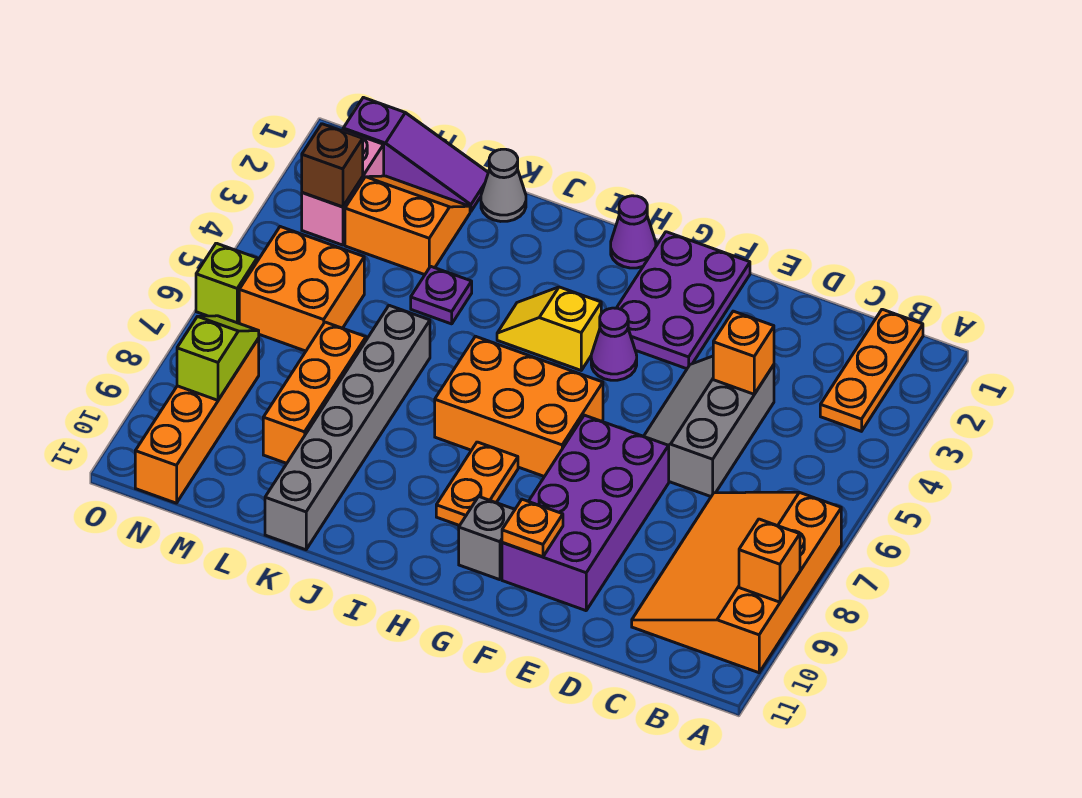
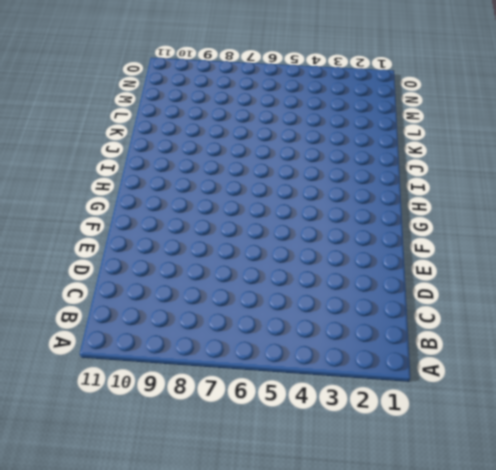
none -> orange slope A7:C10 level 1 top A
none -> orange plate B1:B3 level 1
none -> grey slope D4:E6 level 1 top D

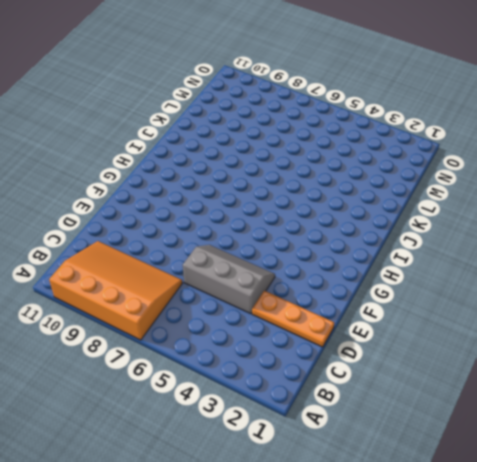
orange plate D1:D3 level 1 -> orange plate B1:B3 level 1
none -> purple brick E7:F10 level 1
none -> purple plate F1:G3 level 1
none -> purple cone G4 level 1

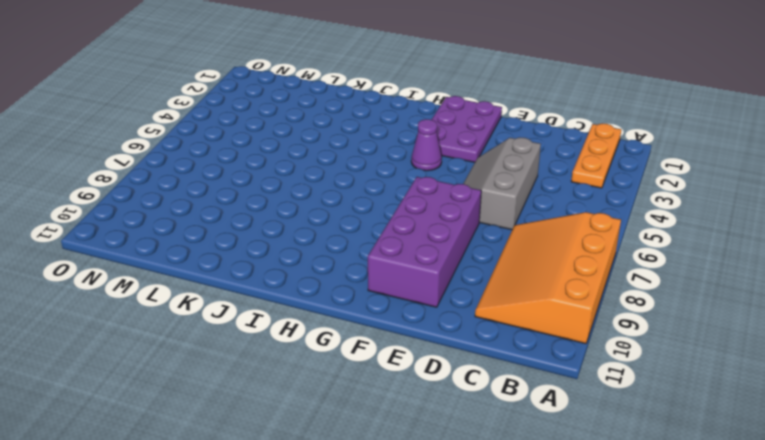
none -> orange brick G6:I7 level 1
none -> grey brick G10 level 1
none -> purple cone H1 level 1

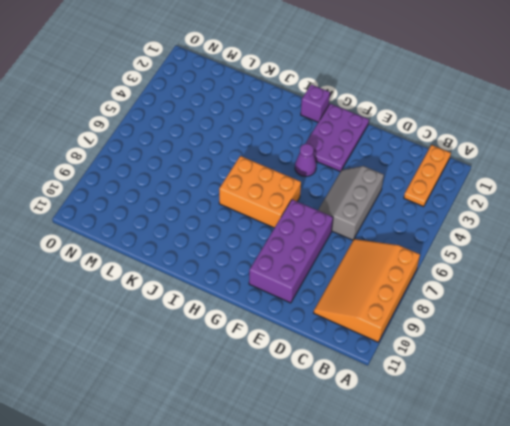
purple brick H1 level 1 -> purple cone H1 level 1
none -> grey brick G10 level 1
none -> yellow slope H4:I4 level 1 top H
none -> orange plate H8:H9 level 1

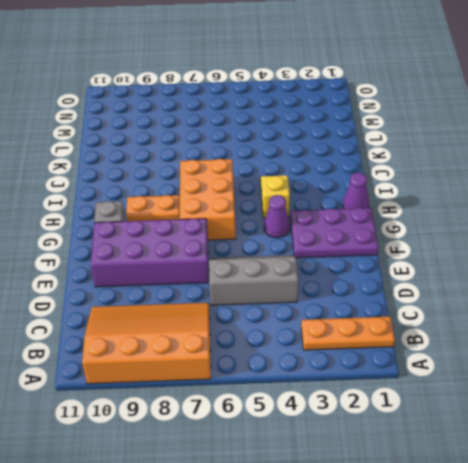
none -> grey cone K1 level 1
none -> purple plate K4 level 1
none -> grey brick K6:K11 level 1

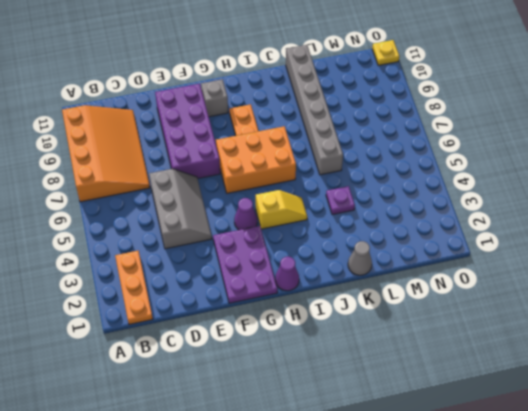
yellow plate O11 level 1 -> none
none -> purple slope L1:N1 level 1 top N
none -> orange slope L2:M3 level 1 top 3
none -> orange brick L7:L9 level 1

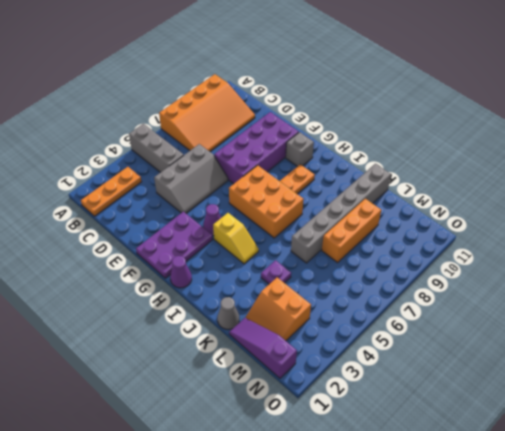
grey brick A5:C5 level 1 -> none
none -> orange brick M5:N6 level 1
none -> pink brick N2:N3 level 1
none -> orange brick N8:N11 level 1

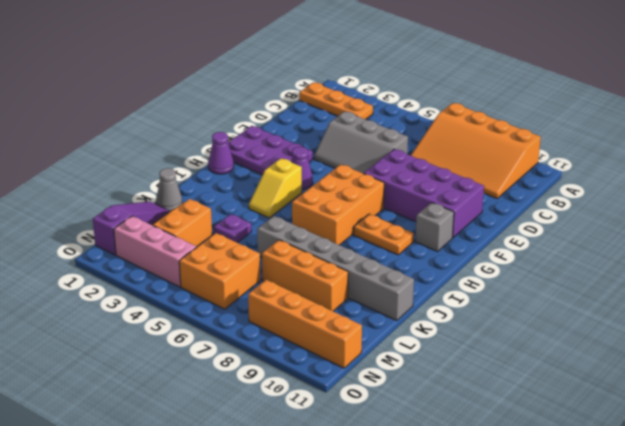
pink brick N2:N4 level 1 -> pink brick N2:N3 level 1
none -> lime brick O6 level 1
none -> orange brick A9 level 2
none -> orange brick D4 level 2

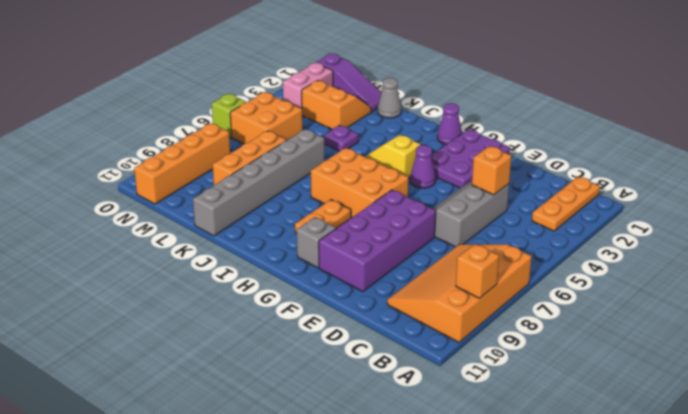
none -> orange plate F10 level 2
none -> brown brick N3 level 2
none -> lime slope N8:N9 level 2 top 9

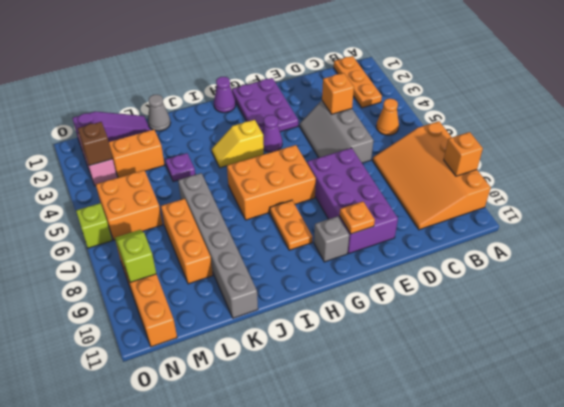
orange cone B5 level 1 -> none

